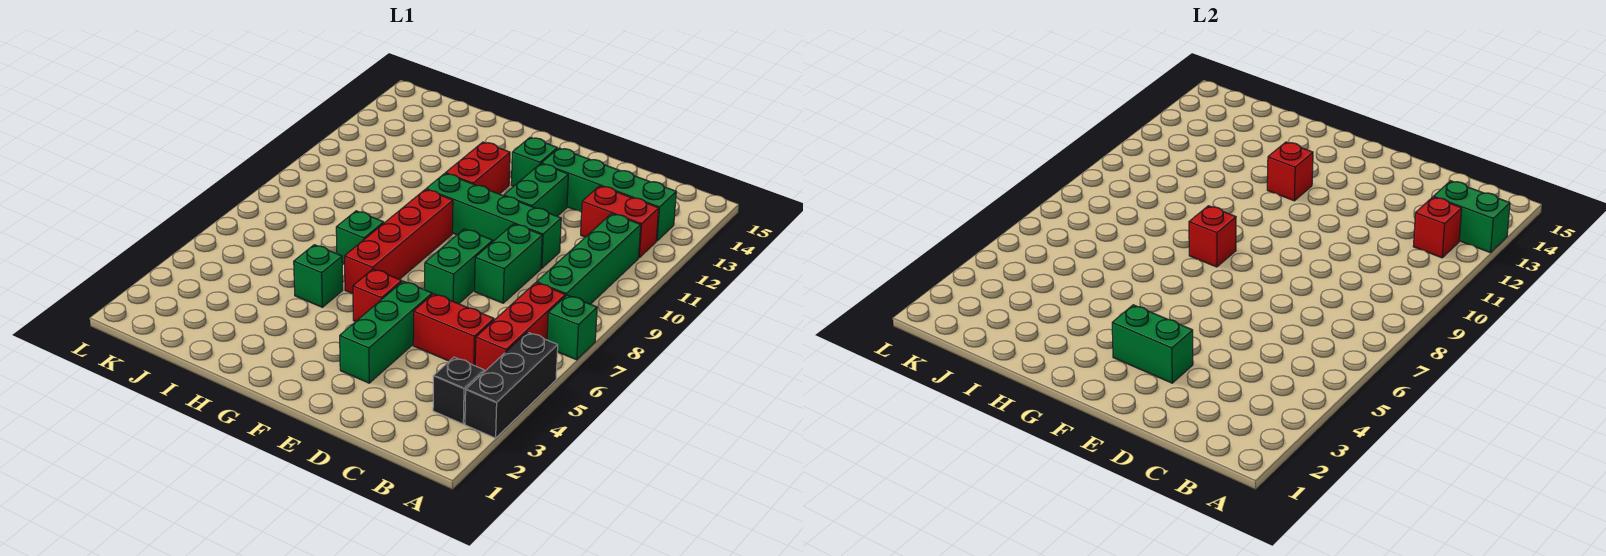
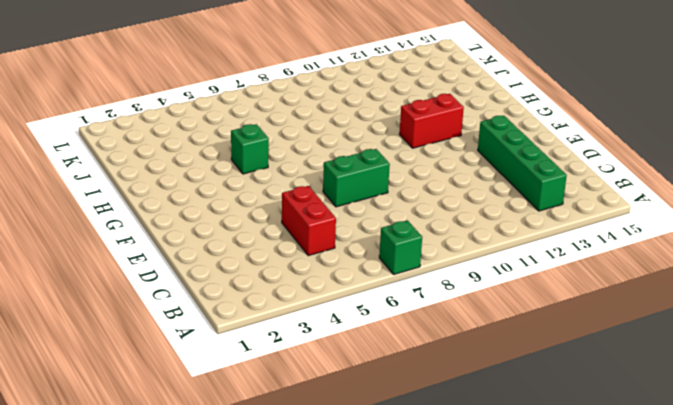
none -> black brick A3:A5 level 1
none -> black brick B3 level 1
none -> red brick B5:B7 level 1

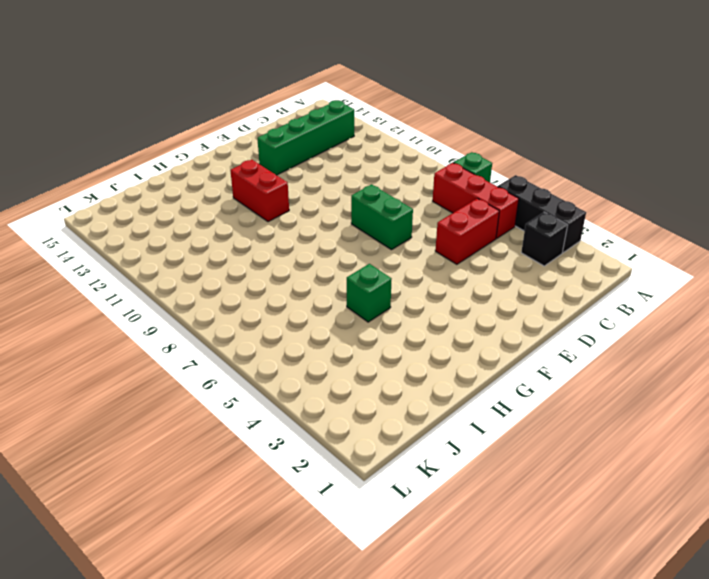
none -> green brick B8:B11 level 1
none -> red brick B12:C12 level 1
none -> green brick D8:D9 level 1

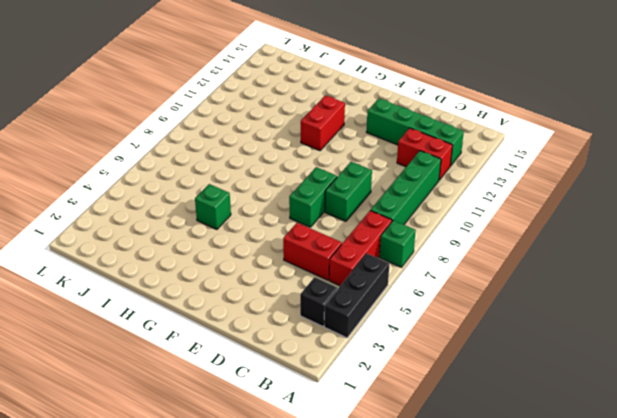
none -> green brick D10:G10 level 1
none -> green brick E3:E5 level 1
none -> green brick E11:E12 level 1

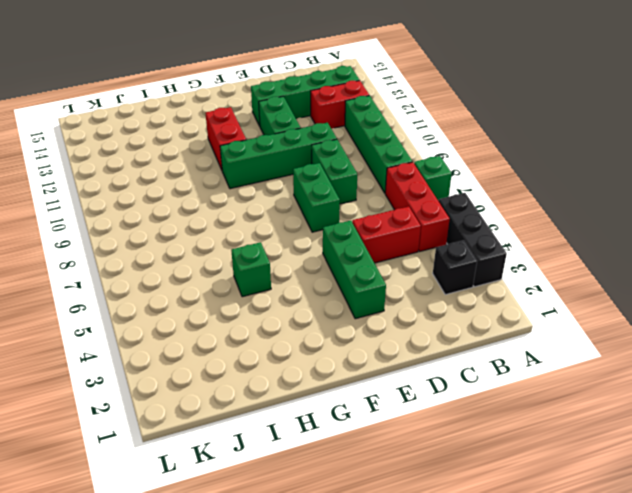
none -> red brick F5 level 1
none -> green brick F13 level 1
none -> red brick G6:G9 level 1

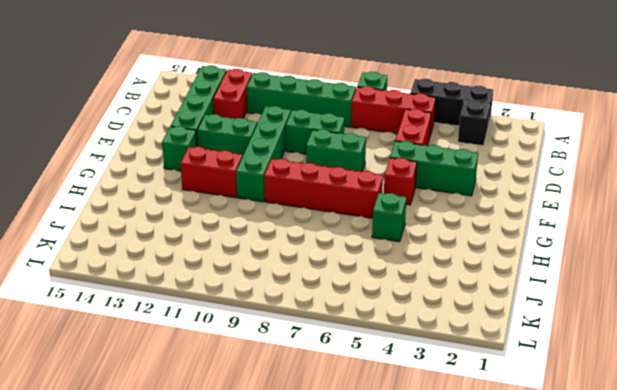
none -> green brick H7 level 1
none -> green brick A13:B13 level 2
none -> red brick B12 level 2

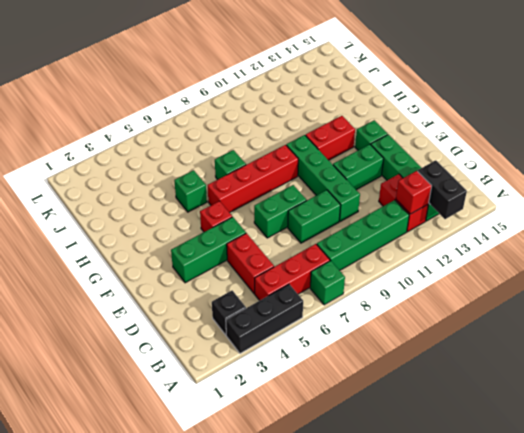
black brick A13:B13 level 2 -> green brick A13:B13 level 2
none -> green brick E3:F3 level 2
none -> red brick G8 level 2
none -> red brick G12 level 2

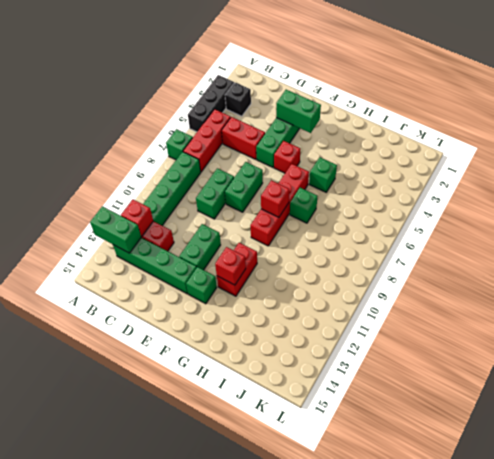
none -> green brick D10:G10 level 1

